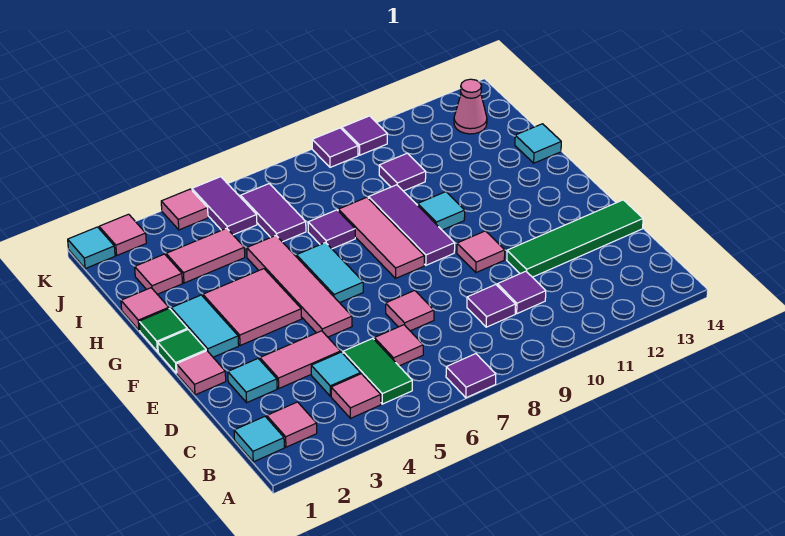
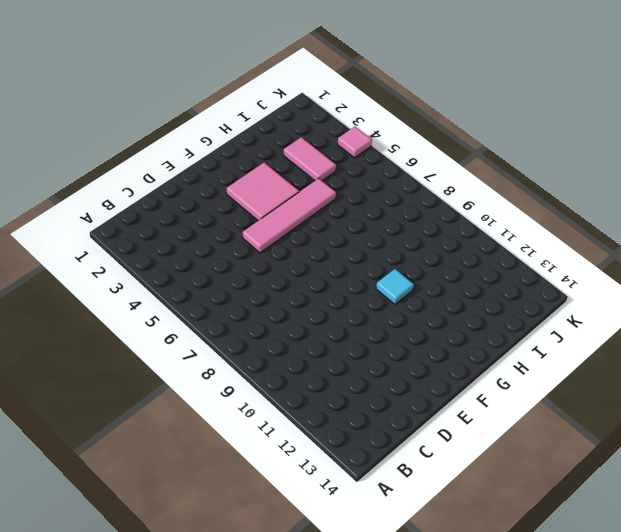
none -> purple tile A7 level 1
none -> cyan tile B1 level 1
none -> pink tile B2 level 1
none -> pink tile B4 level 1

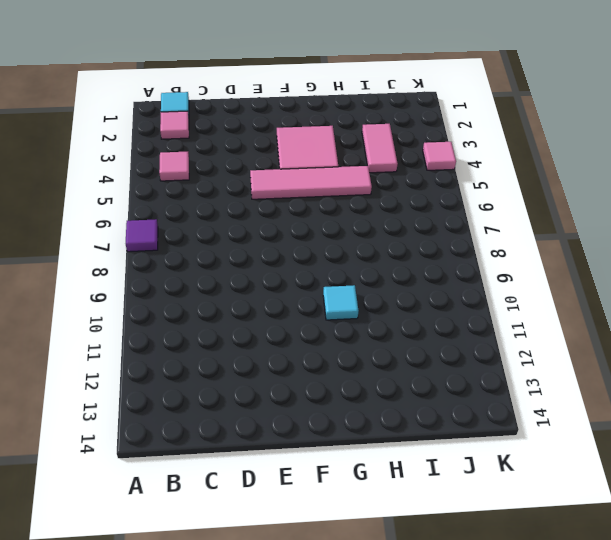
none -> green tile B5:C5 level 1
none -> cyan tile C4 level 1
none -> pink tile C6 level 1
none -> purple tile C9 level 1

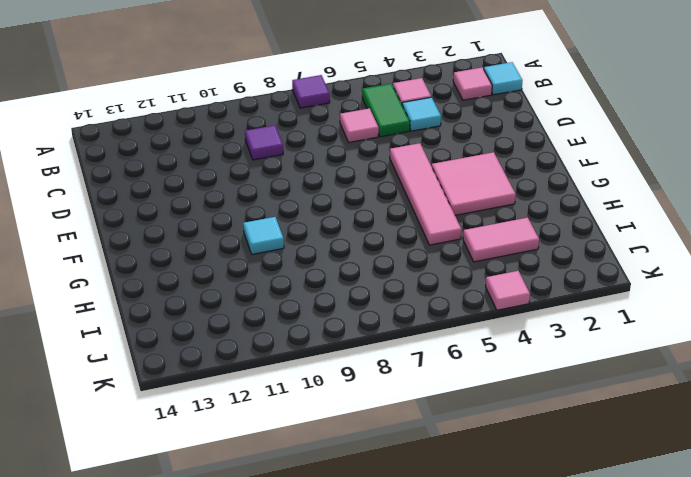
none -> purple tile C10 level 1
none -> cyan tile D2 level 1
none -> pink tile D3:D4 level 1
none -> pink tile D7 level 1

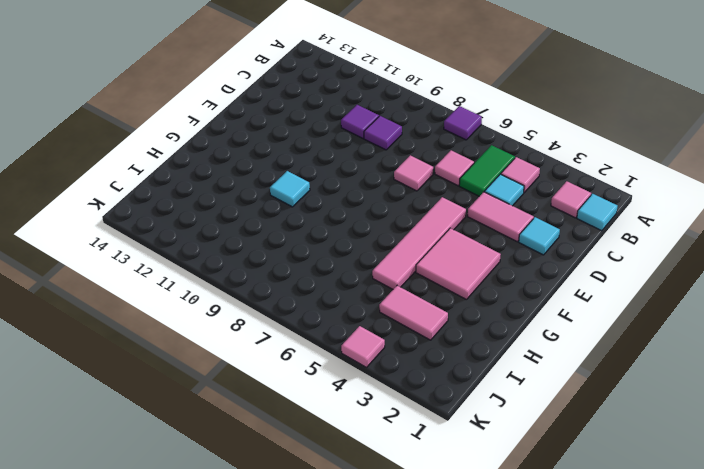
none -> green tile D11:D14 level 1
none -> pink tile E1 level 1
none -> pink tile E10 level 1
none -> green tile F1 level 1

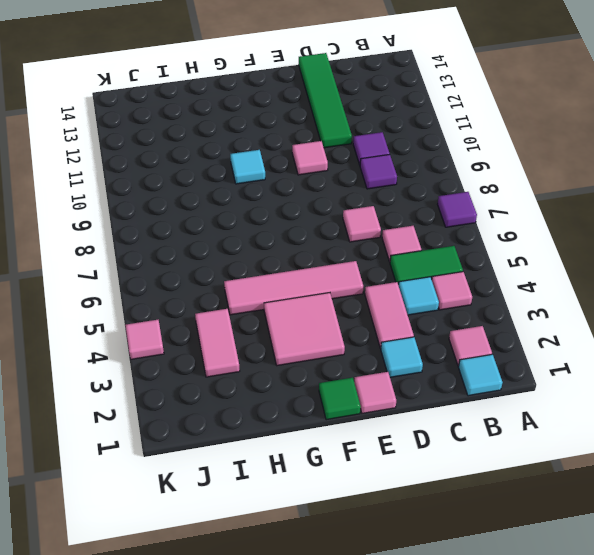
none -> cyan tile F2:G2 level 1
none -> cyan tile F6:G6 level 1
none -> pink tile F8:H8 level 1
none -> purple tile F9:H9 level 1

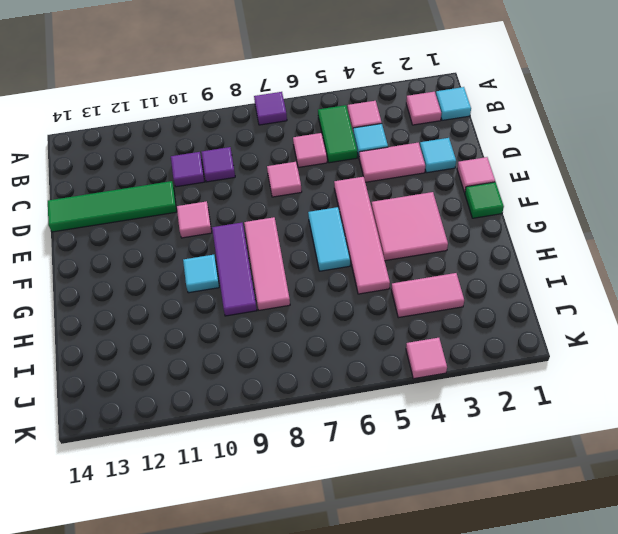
none -> cyan tile F2:G2 level 1
none -> green tile G1 level 1
none -> pink tile H1 level 1
none -> purple tile H7 level 1

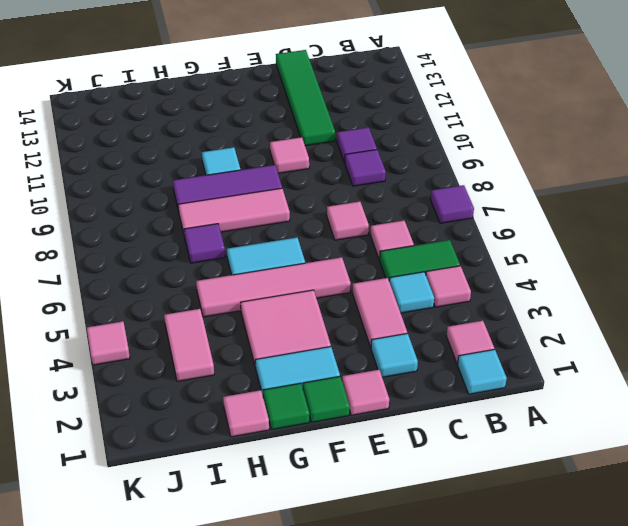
none -> cyan tile H14 level 1
none -> pink tile I2 level 1
none -> purple tile I6:J6 level 1
none -> purple tile I10 level 1

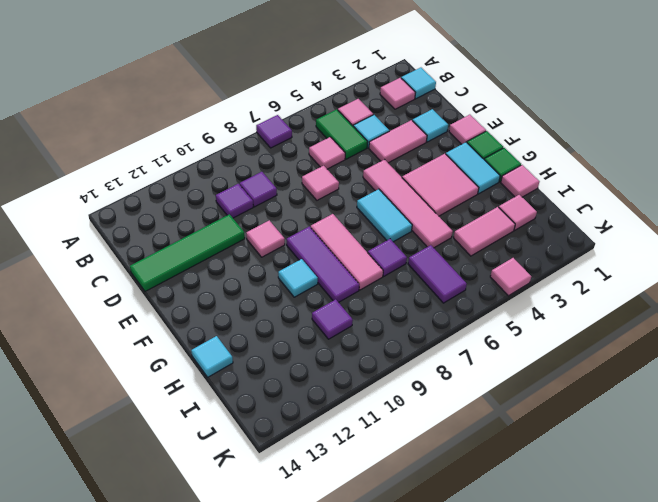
none -> purple tile J5:K5 level 1
none -> pink cone J13 level 1
none -> cyan tile K1 level 1
none -> pink tile K2 level 1

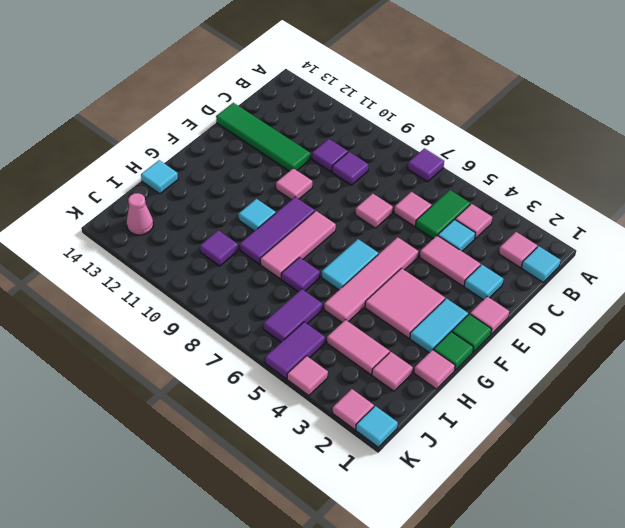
none -> purple tile K9 level 1
none -> purple tile K10 level 1

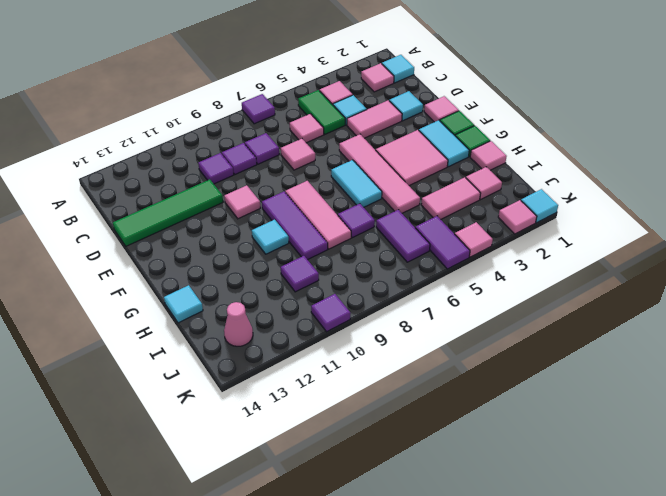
purple tile C8 level 1 -> purple tile K9 level 1

